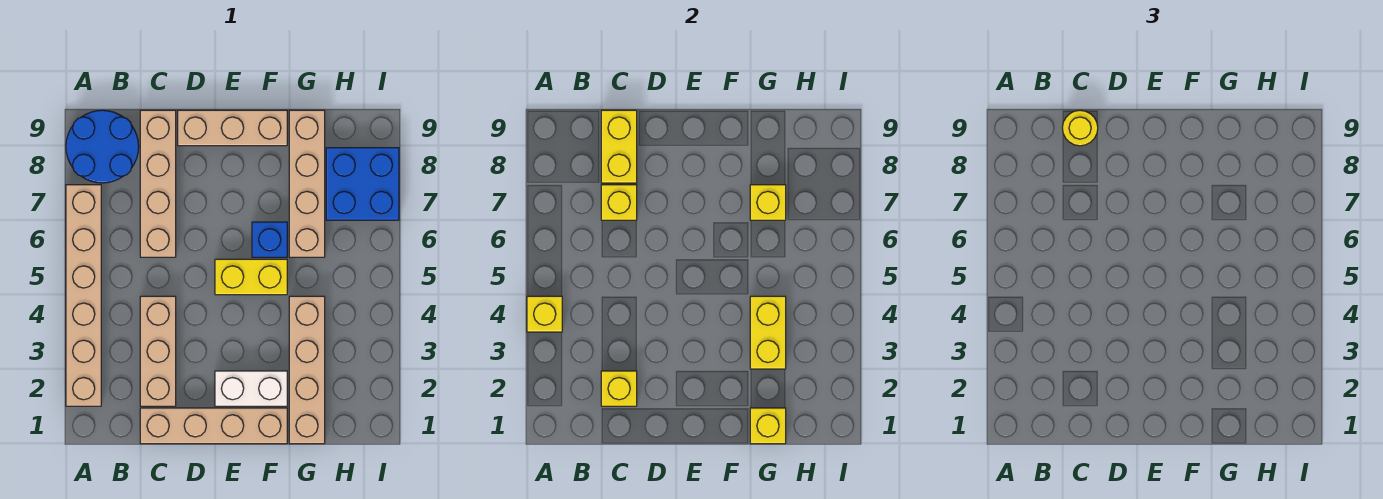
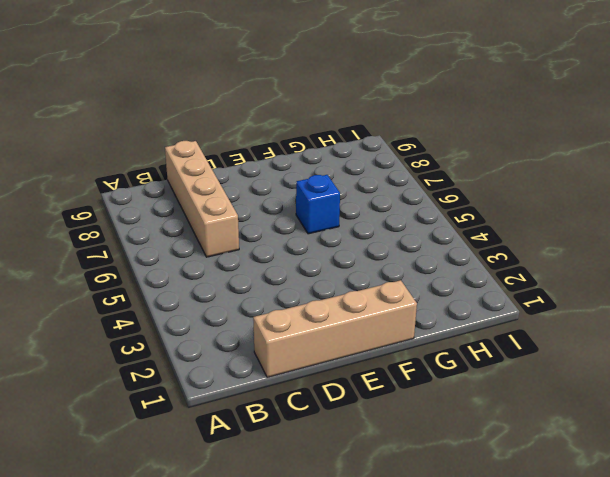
none -> tan brick A2:A7 level 1
none -> blue round brick A8:B9 level 1
none -> tan brick C2:C4 level 1

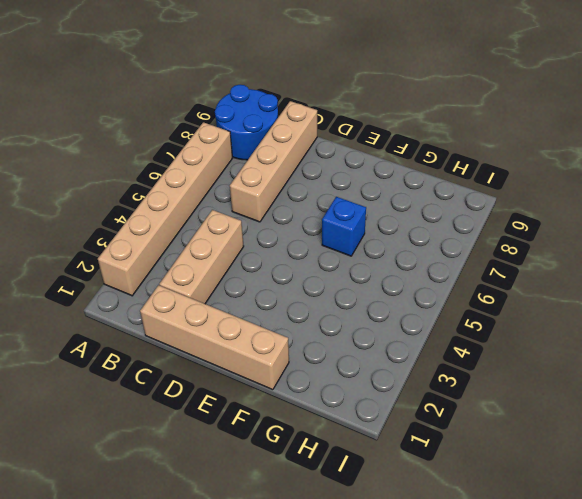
none -> tan brick D9:F9 level 1
none -> white brick E2:F2 level 1
none -> yellow brick E5:F5 level 1

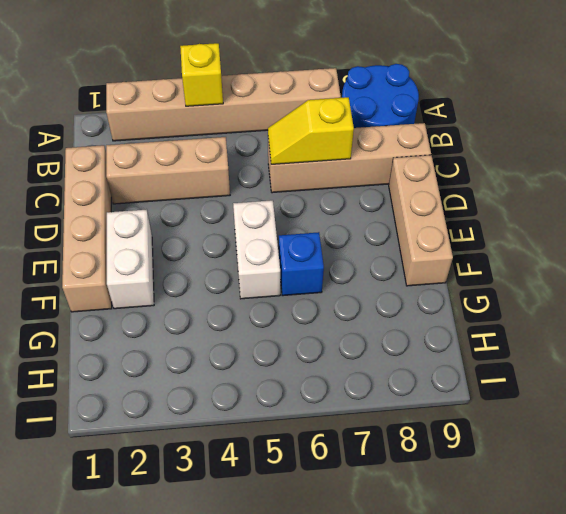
yellow slope C6:C7 level 2 top 7 -> yellow brick C7 level 2
white brick E5:F5 level 1 -> yellow brick E5:F5 level 1
none -> tan brick G1:G4 level 1
none -> tan brick G6:G9 level 1
none -> blue brick H7:I8 level 1

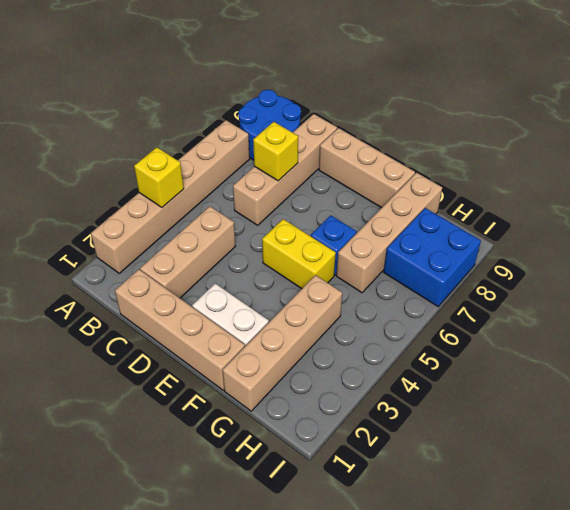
none -> yellow brick C2 level 2
none -> yellow brick C8:C9 level 2
none -> yellow brick G1 level 2

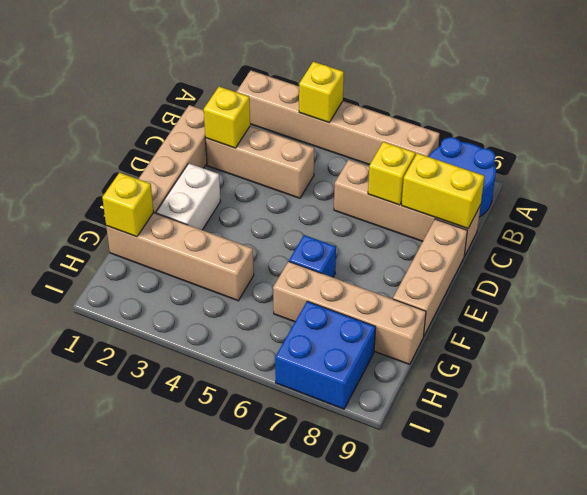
none -> yellow brick E5:F5 level 1
none -> yellow brick G3:G4 level 2
none -> yellow brick G7 level 2

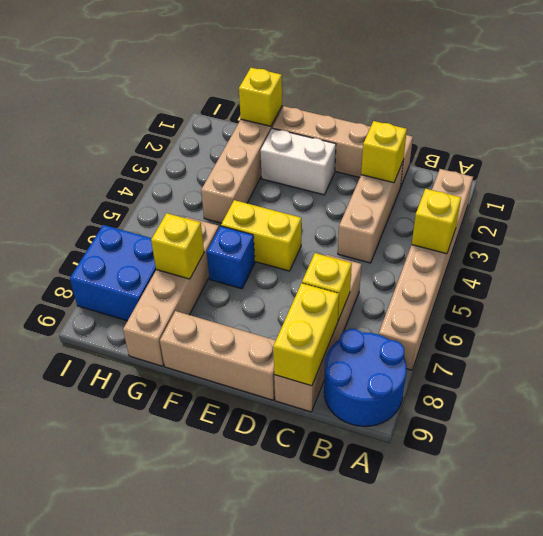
none -> yellow brick G3:G4 level 2
none -> yellow round brick C9 level 3

